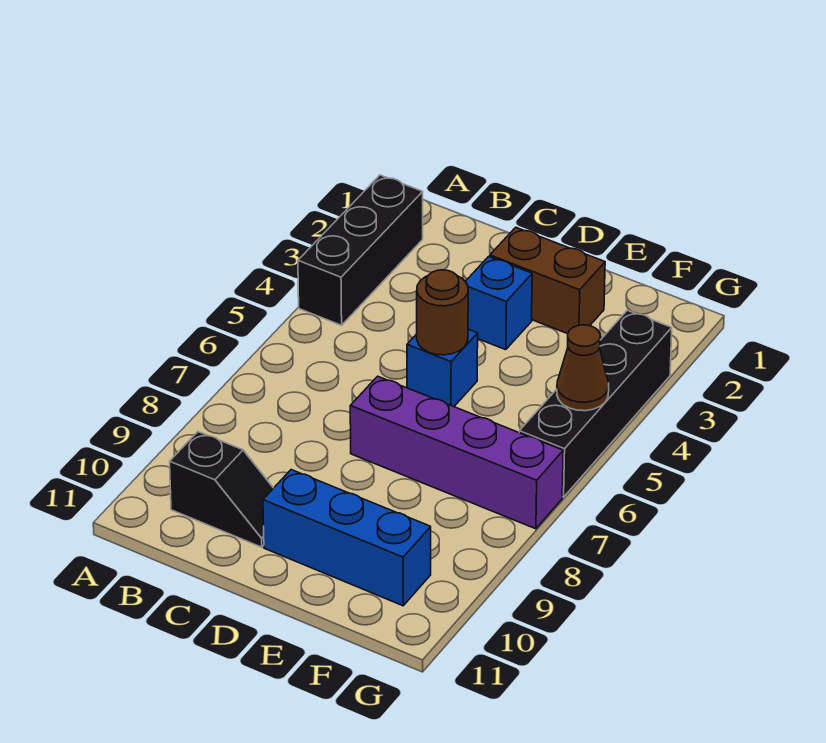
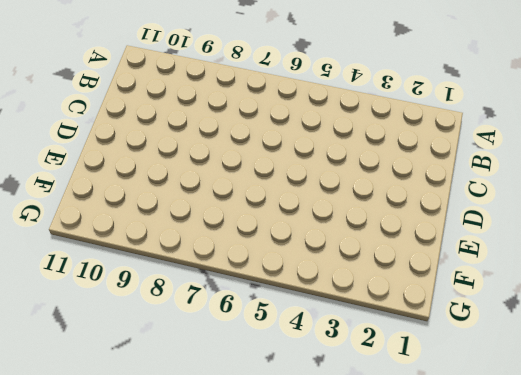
none -> black brick A2:A4 level 1
none -> black slope B10:C10 level 1 top B

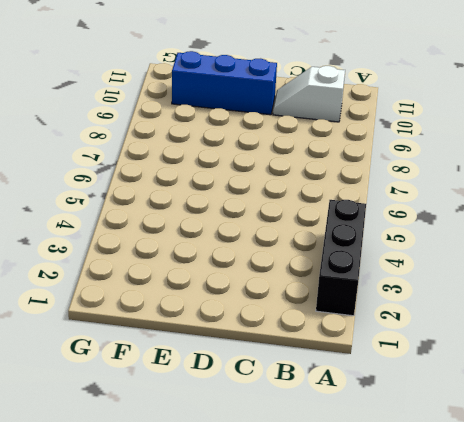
white slope B10:C10 level 1 top B -> black slope B10:C10 level 1 top B
none -> brown brick D2:E2 level 1
none -> blue brick D3 level 1

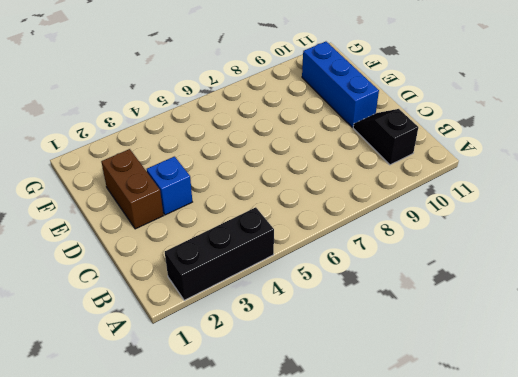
none -> blue brick D5 level 1
none -> purple brick D7:G7 level 1

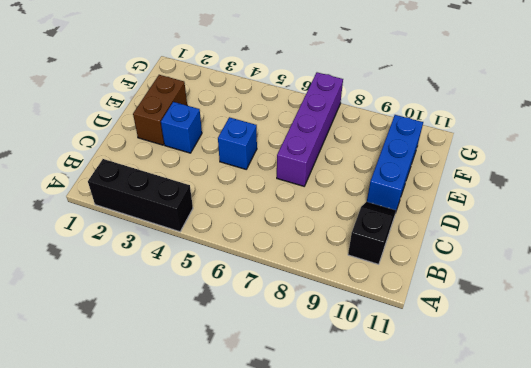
none -> black brick G3:G6 level 1
none -> brown round brick D5 level 2

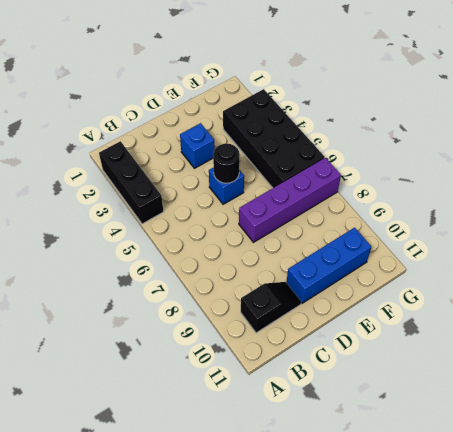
black round brick D5 level 2 -> brown round brick D5 level 2
black brick F3:G6 level 1 -> black brick G3:G6 level 1
none -> brown brick D2:E2 level 1
none -> brown cone G5 level 2

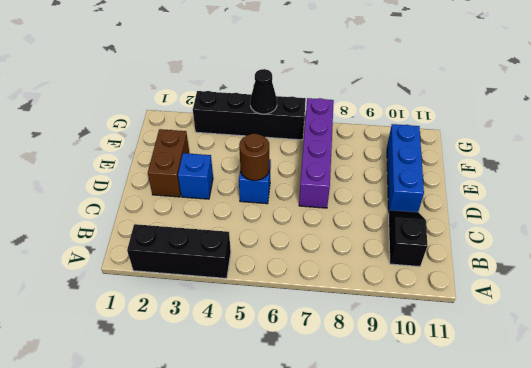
black cone G5 level 2 -> brown cone G5 level 2

